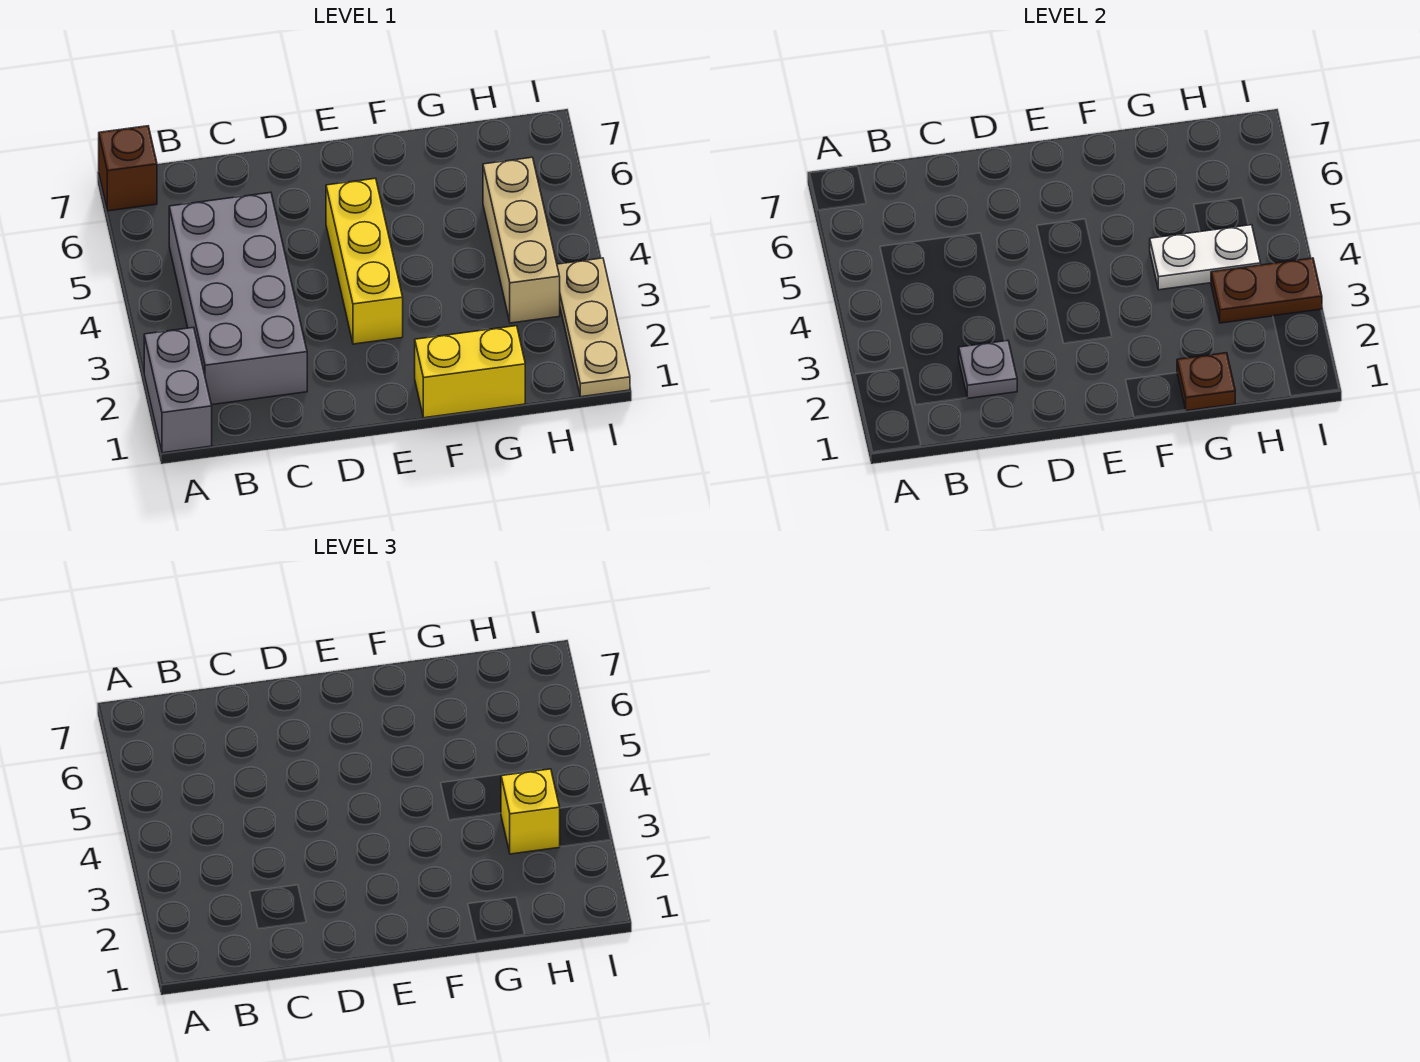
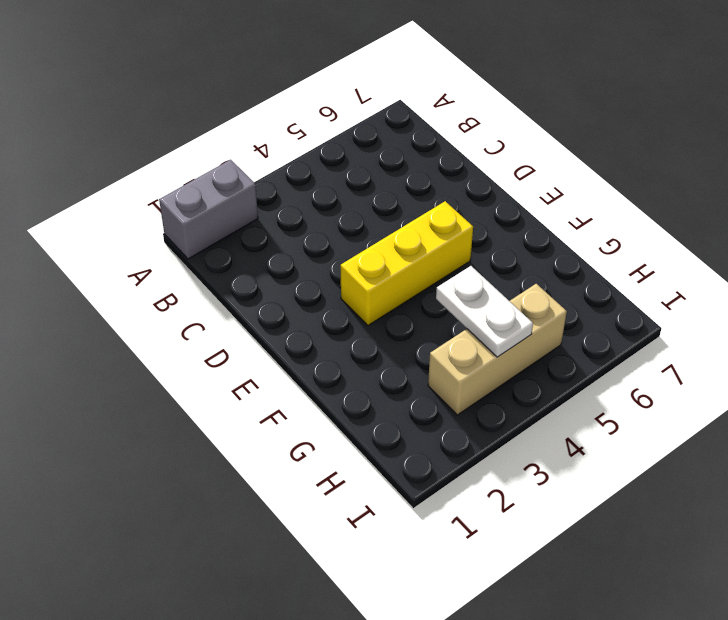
none -> brown brick A7 level 1
none -> grey brick B2:C5 level 1
none -> yellow brick F1:G1 level 1

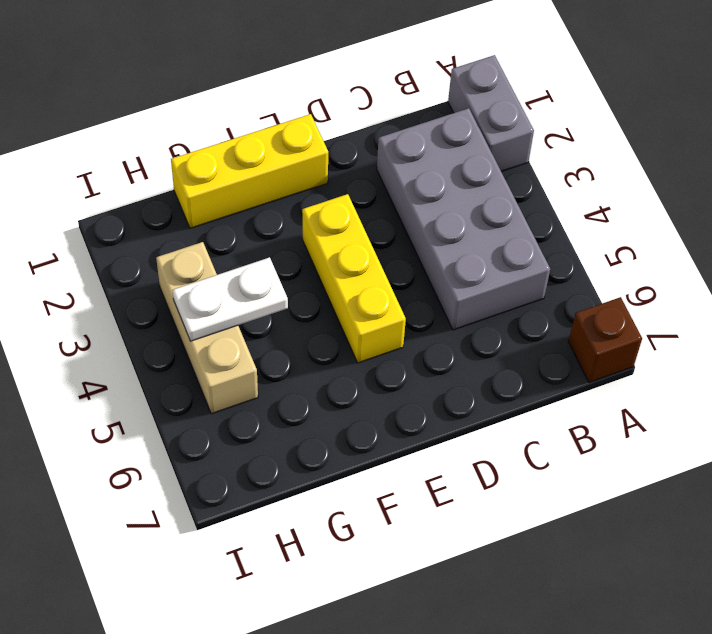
yellow brick E1:G1 level 1 -> yellow brick F1:G1 level 1
none -> tan plate I1:I3 level 1
none -> grey plate C2 level 2
none -> brown plate G1 level 2

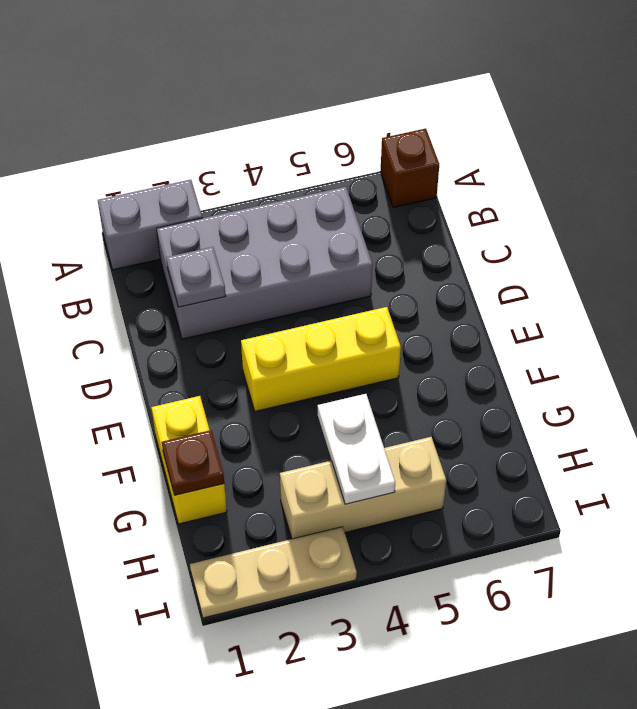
none -> brown plate H3:I3 level 2
none -> yellow brick H3 level 3

